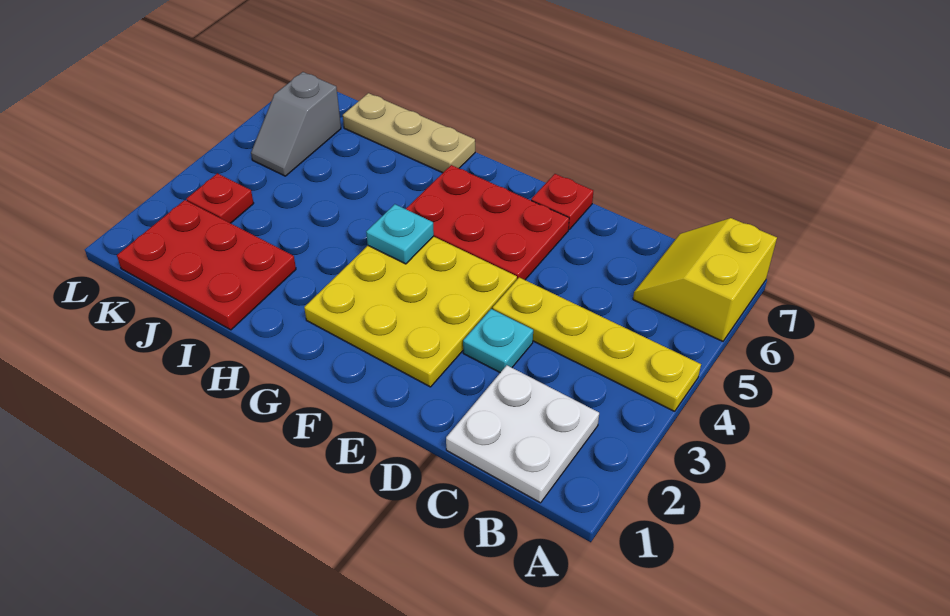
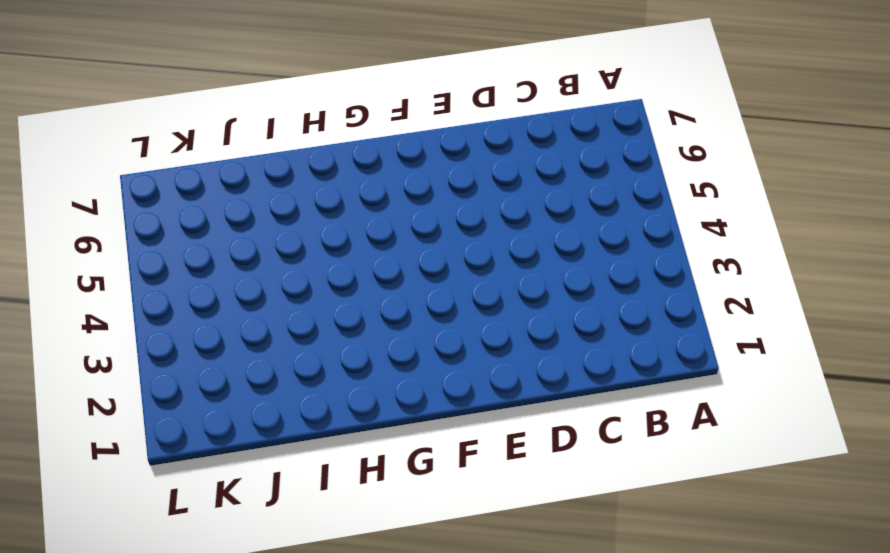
none -> yellow plate A4:D4 level 1
none -> yellow slope A6:B7 level 1 top A
none -> white plate B1:C2 level 1

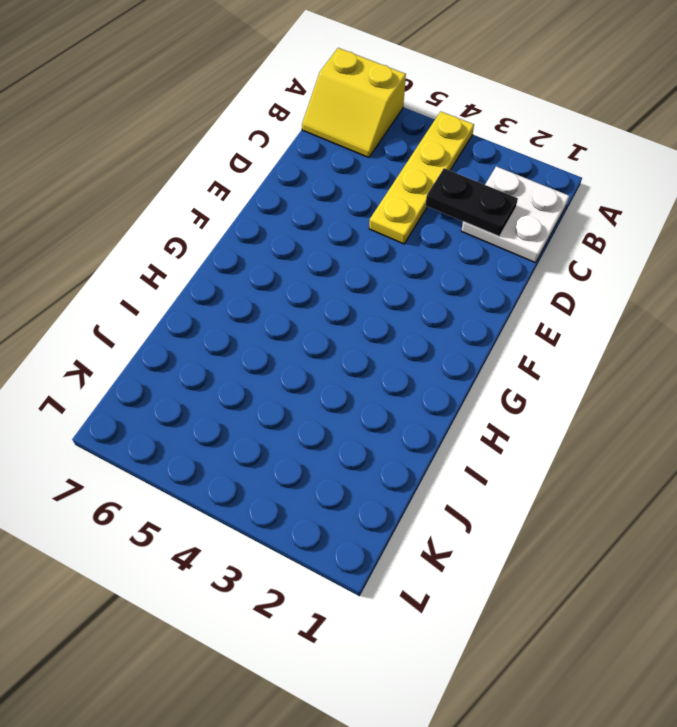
black plate C2:C3 level 2 -> none
none -> cyan plate D3 level 1
none -> yellow plate E2:G4 level 1
none -> red plate E5:G6 level 1

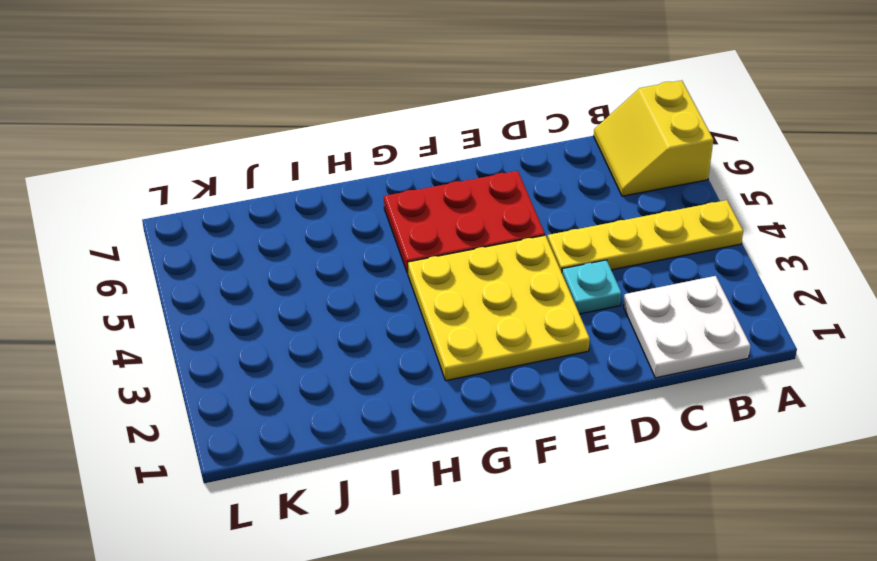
none -> red plate E7 level 1
none -> tan plate H7:J7 level 1
none -> red plate I1:K2 level 1

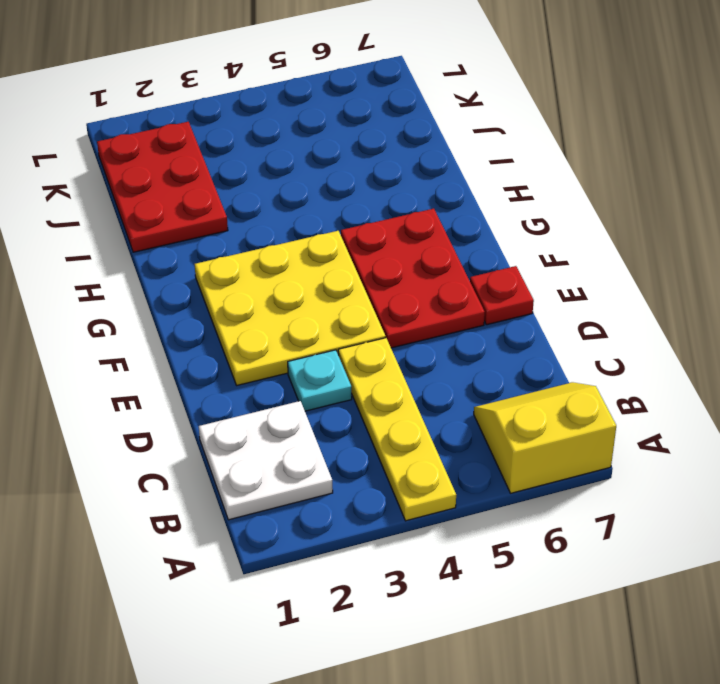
none -> tan plate H7:J7 level 1
none -> red plate K3 level 1
none -> grey slope K5:K6 level 1 top 6

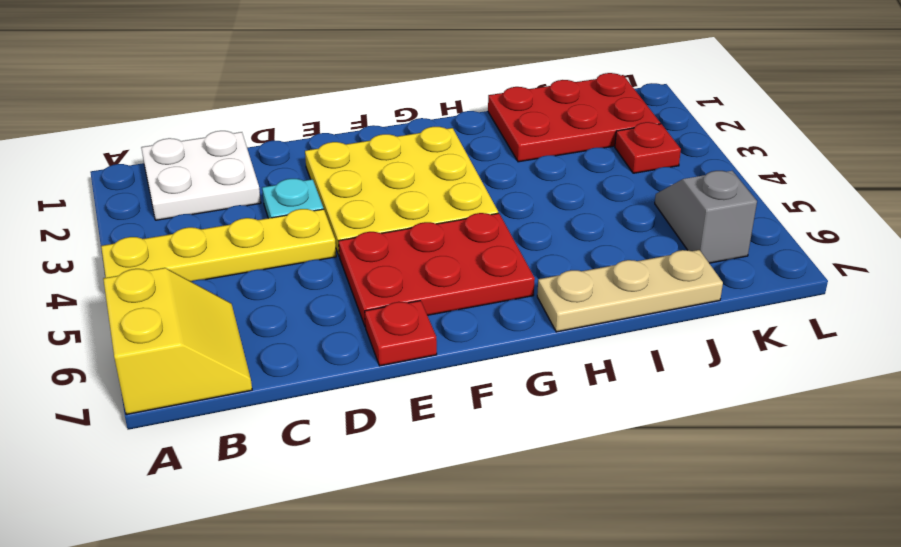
none -> cyan plate G4 level 2

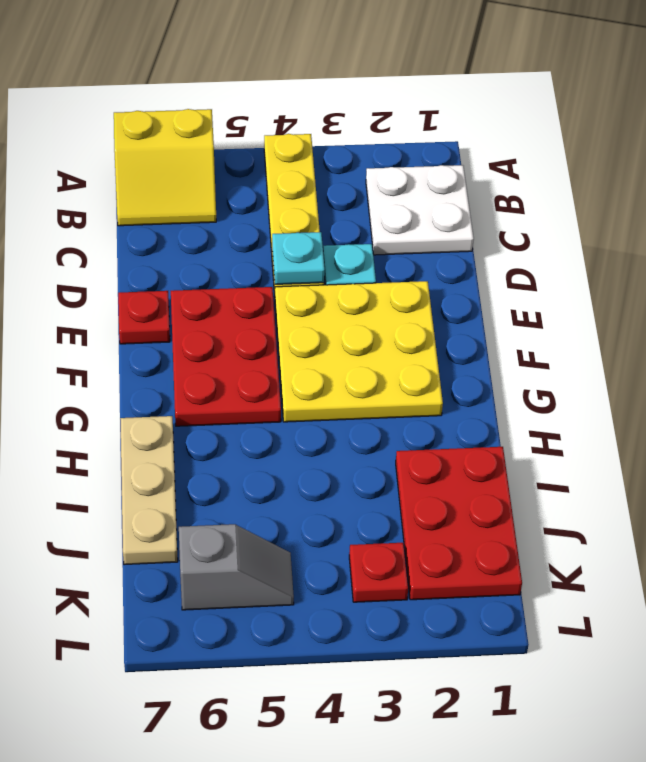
cyan plate D4 level 2 -> cyan plate G4 level 2

